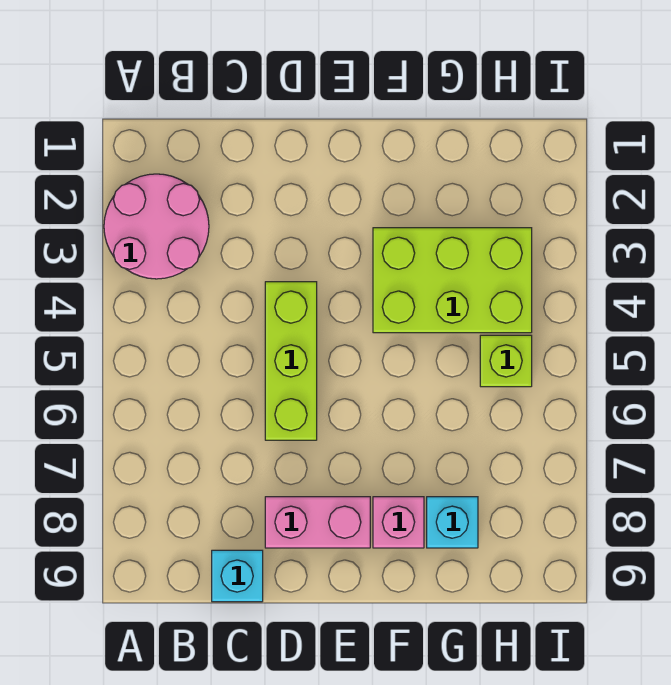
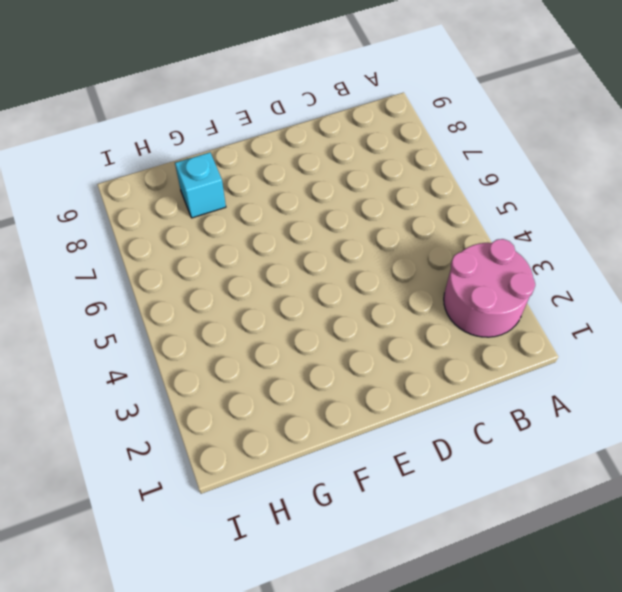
none -> cyan brick C9 level 1
none -> lime brick D4:D6 level 1

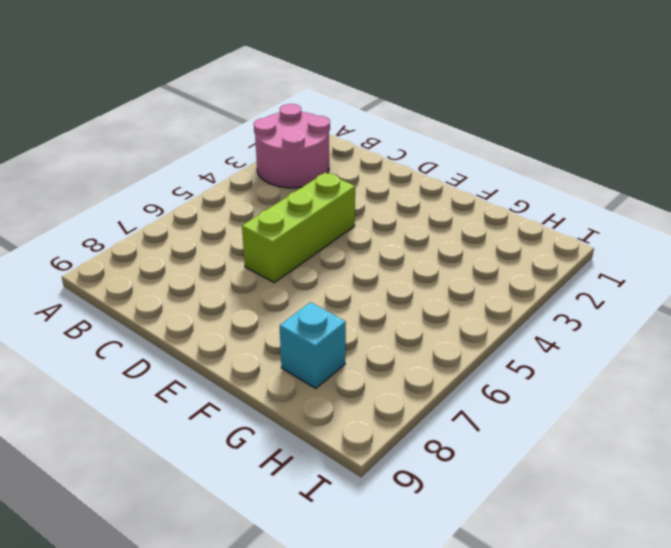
none -> cyan brick C9 level 1
none -> pink brick D8:E8 level 1

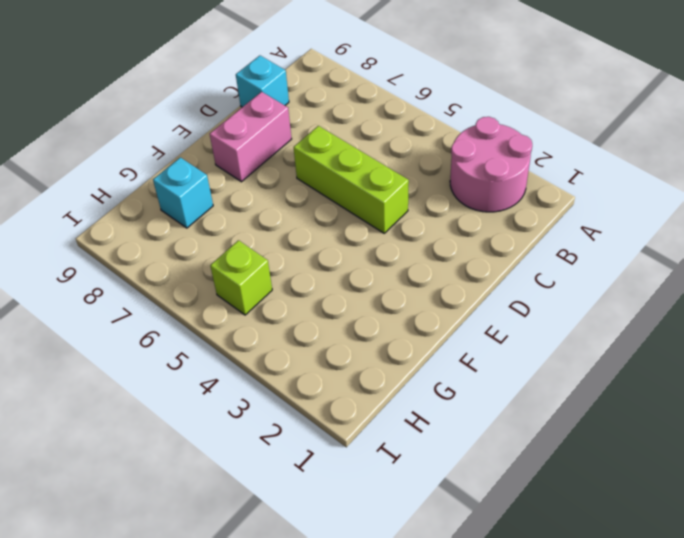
none -> lime brick F3:H4 level 1
none -> pink brick F8 level 1

